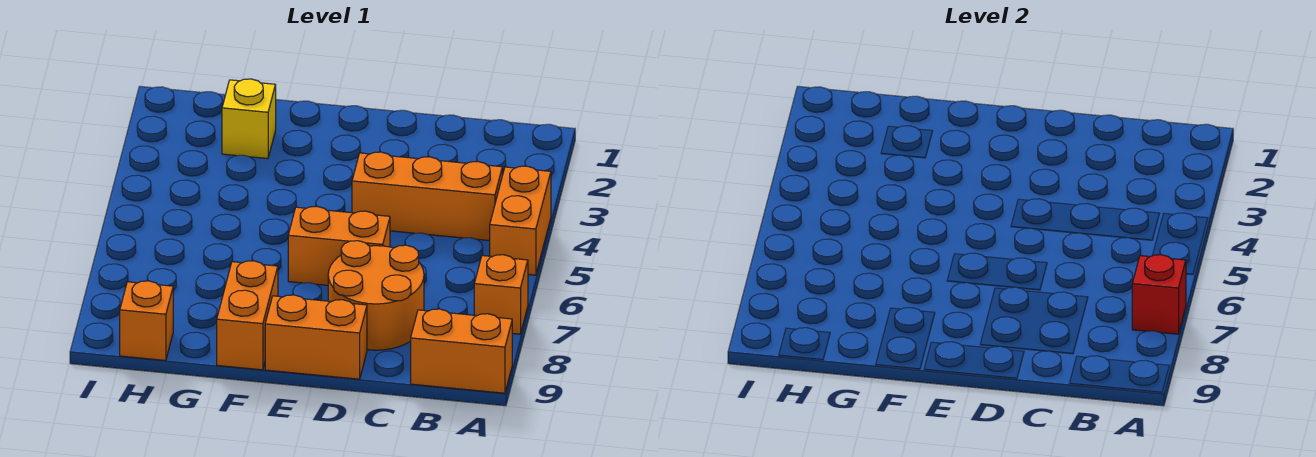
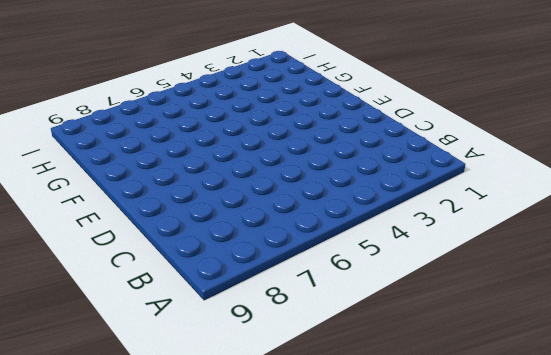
none -> orange brick A4:A5 level 1
none -> orange brick A7 level 1

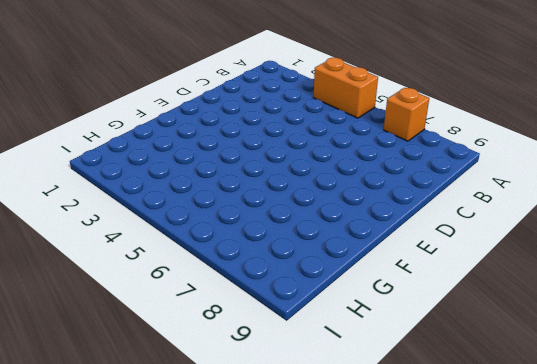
none -> orange brick A9:B9 level 1
none -> orange brick B4:D4 level 1

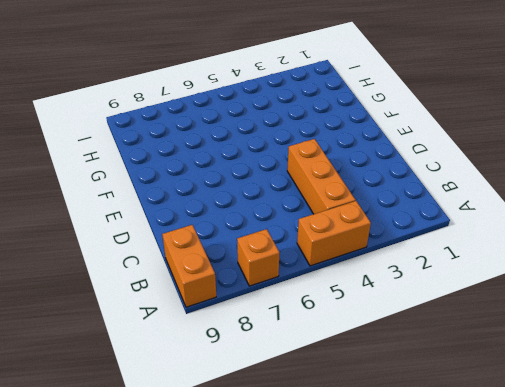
none -> orange round brick C7:D8 level 1
none -> orange brick D6:E6 level 1

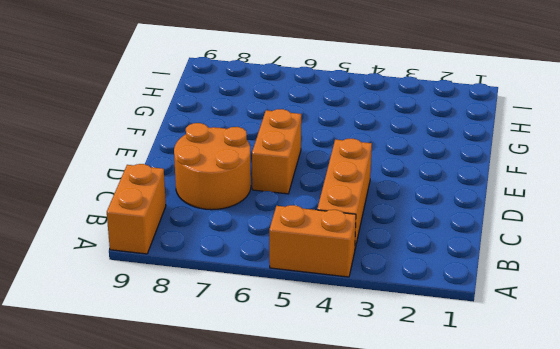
none -> orange brick A7 level 1
none -> orange brick D9:E9 level 1

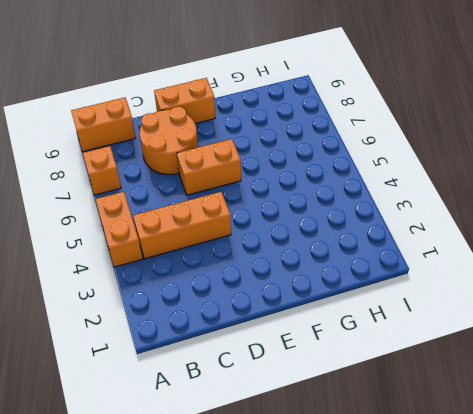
none -> orange brick F8:F9 level 1
none -> yellow brick G2 level 1

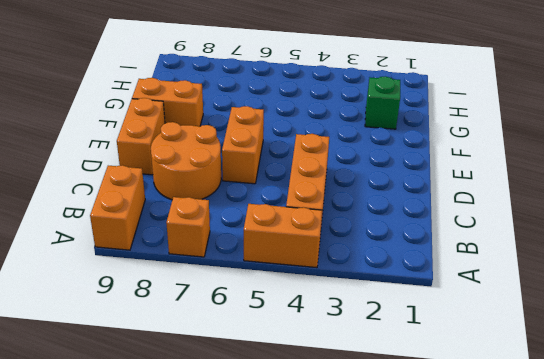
green brick G2 level 1 -> yellow brick G2 level 1
none -> orange brick H9 level 1
none -> red brick A7 level 2

